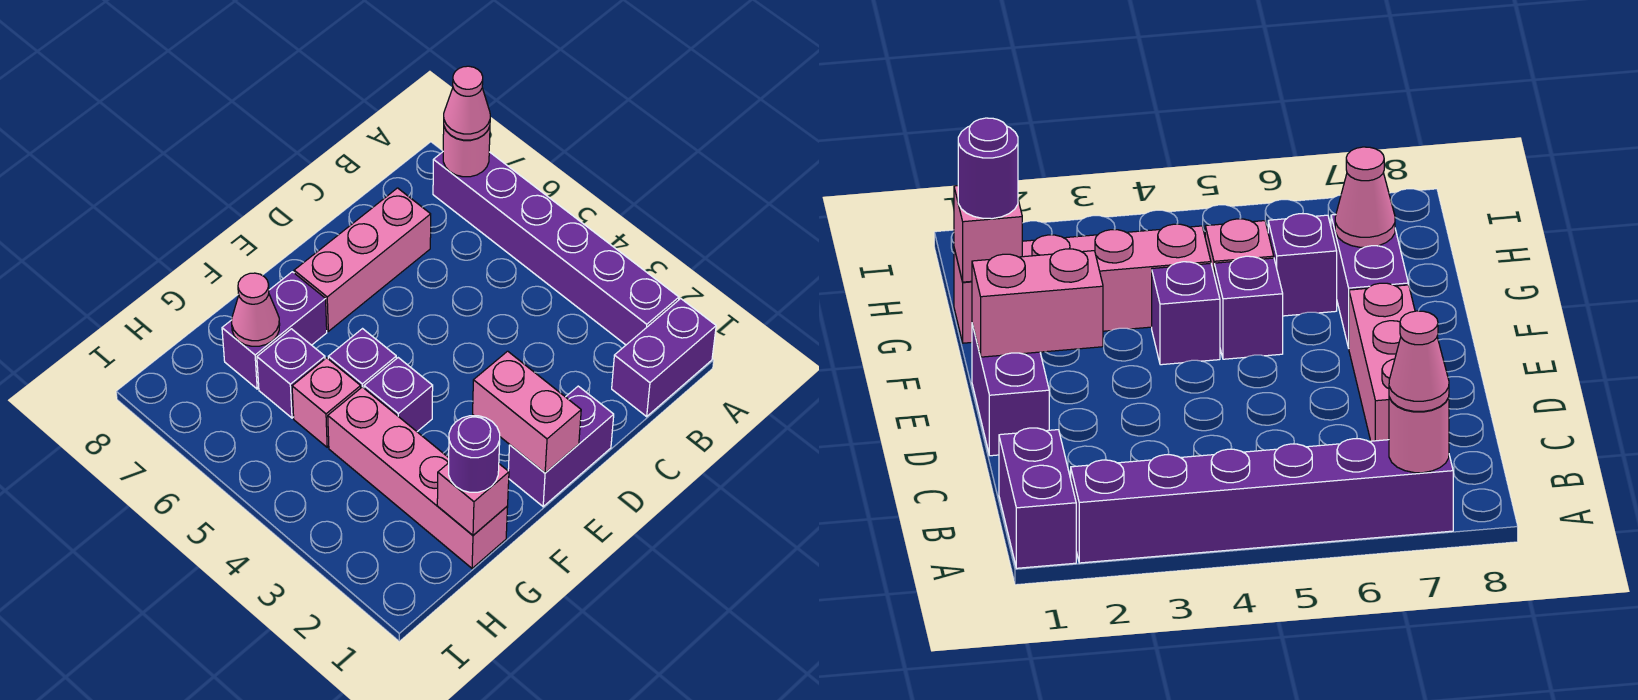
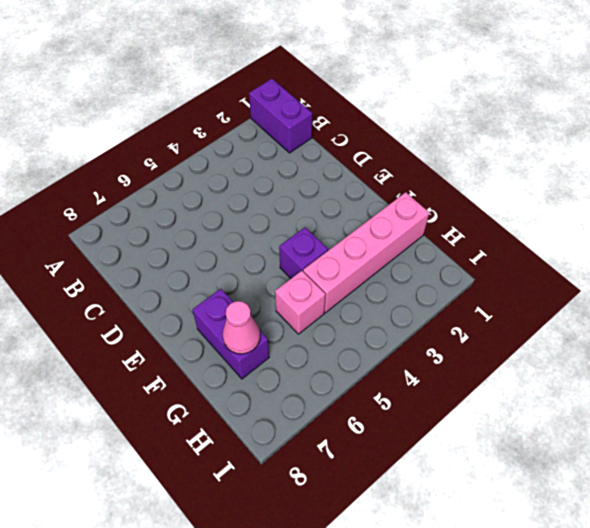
none -> purple brick A2:A7 level 1
none -> pink brick C7:E7 level 1
none -> purple brick D1:E1 level 1

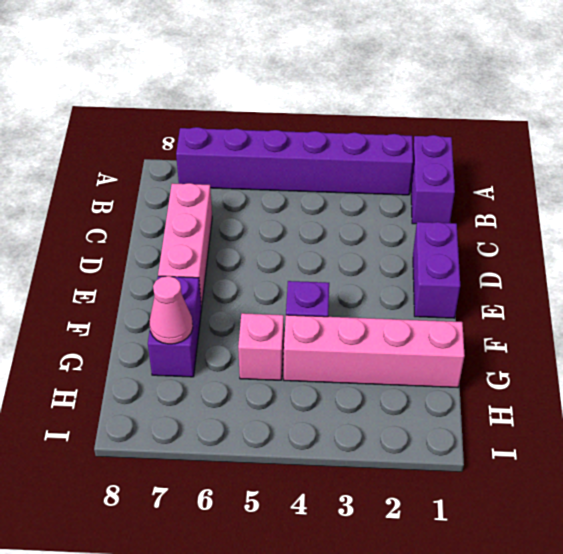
none -> purple brick F5 level 1
none -> purple brick G6 level 1
none -> pink round brick A7 level 2

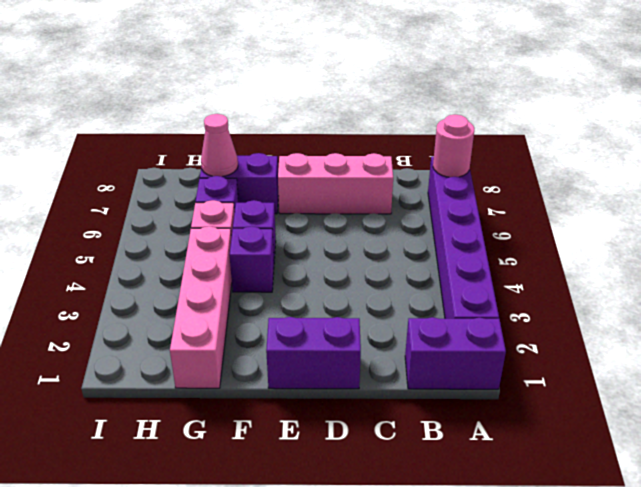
none -> pink brick E1:E2 level 2
none -> pink brick G1 level 2
none -> pink cone A7 level 3

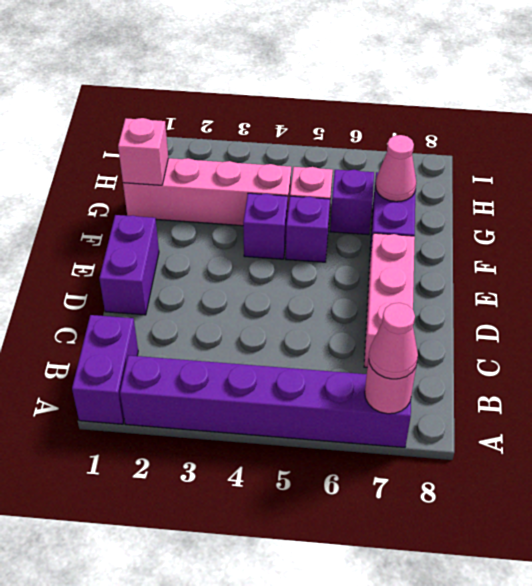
none -> pink brick E1:E2 level 2
none -> purple round brick G1 level 3

